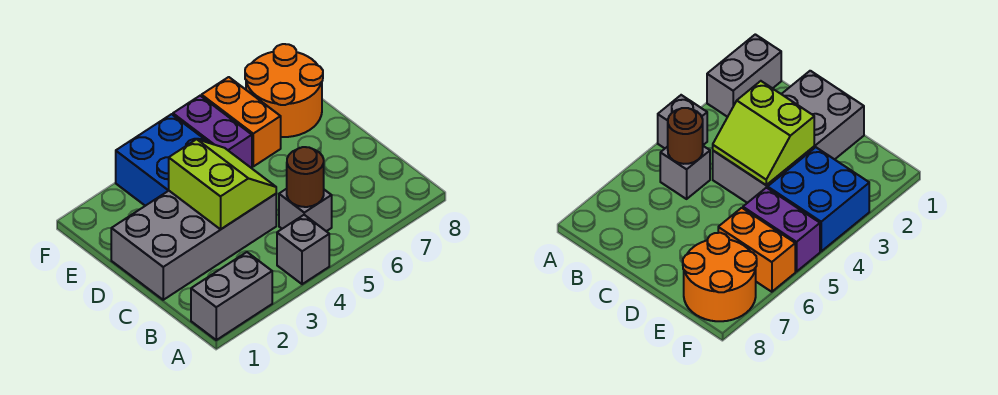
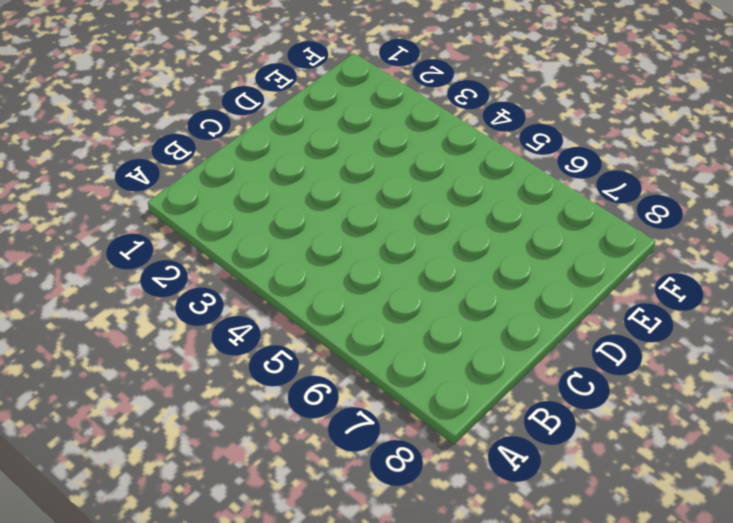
none -> grey brick A1:A2 level 1
none -> grey brick A4 level 1

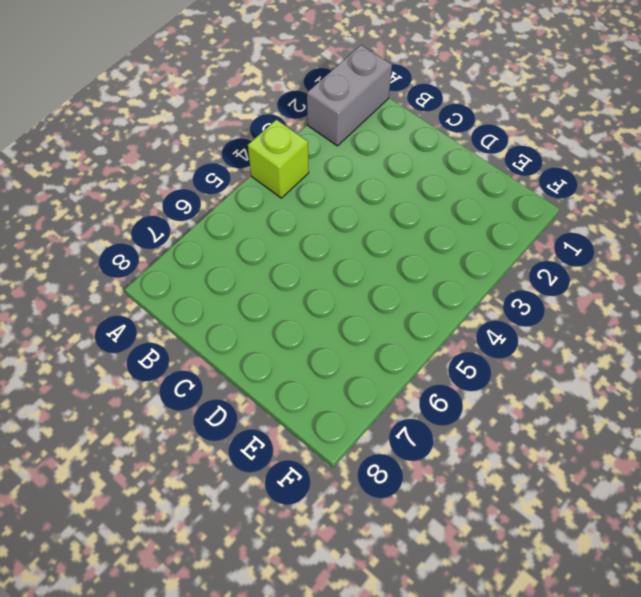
lime brick A4 level 1 -> grey brick A4 level 1
none -> grey brick B5 level 1
none -> grey brick C1:D4 level 1

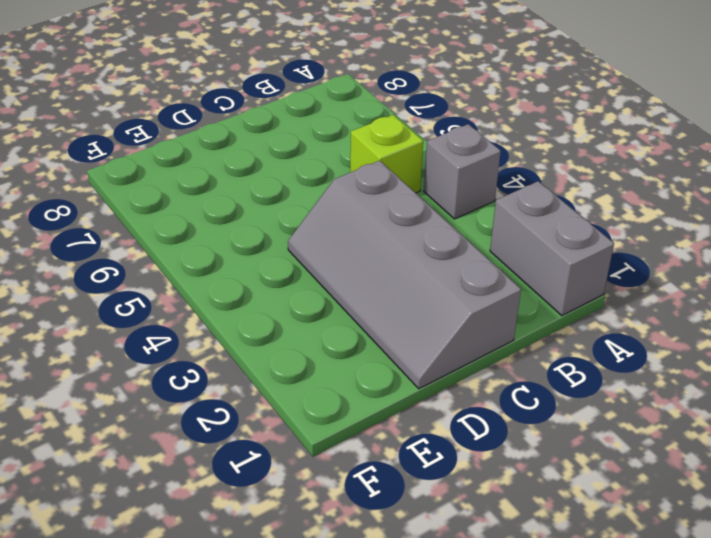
lime brick B5 level 1 -> grey brick B5 level 1
grey slope C1:D4 level 1 top C -> grey brick C1:D4 level 1
none -> blue brick E3:F4 level 1
none -> purple brick E5:F5 level 1

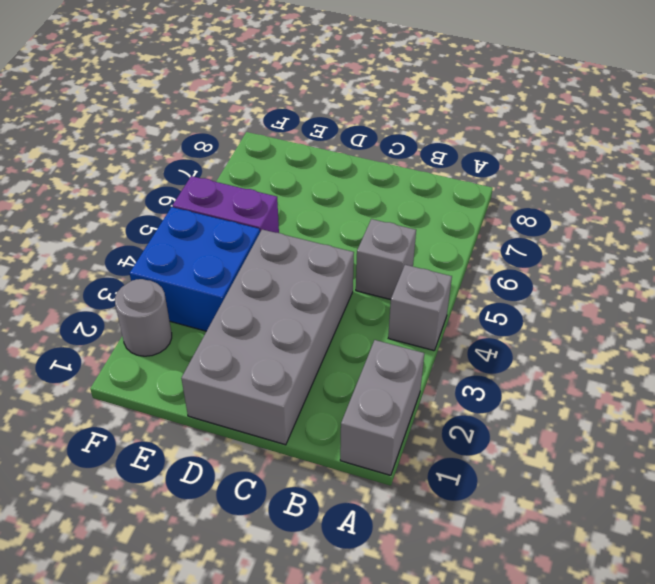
grey round brick F2 level 1 -> none
none -> orange brick E6:F6 level 1
none -> orange round brick E7:F8 level 1

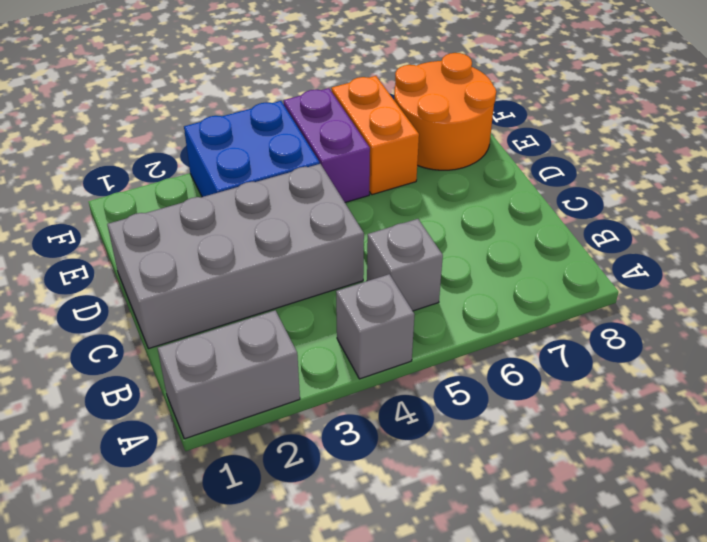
none -> brown round brick B5 level 2
none -> lime slope C3:D4 level 2 top 3

